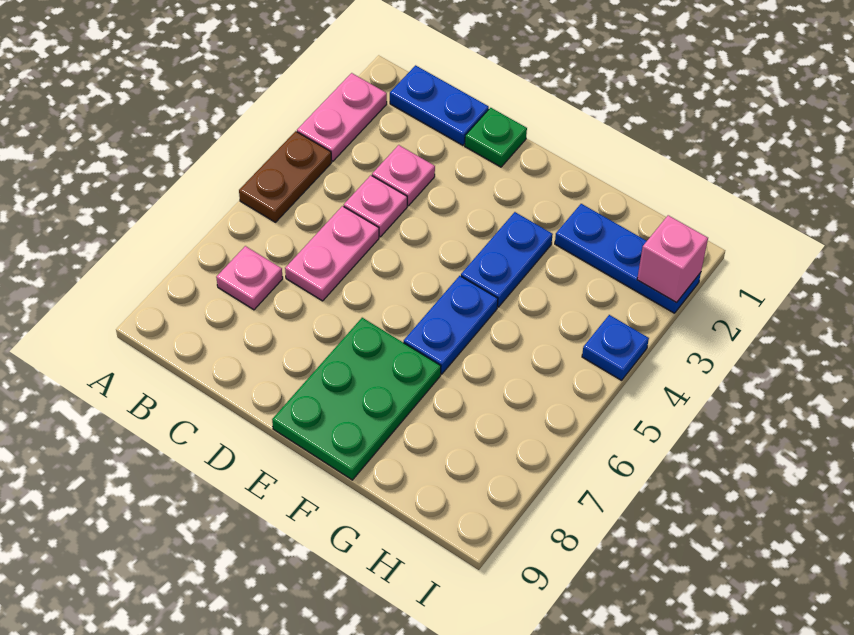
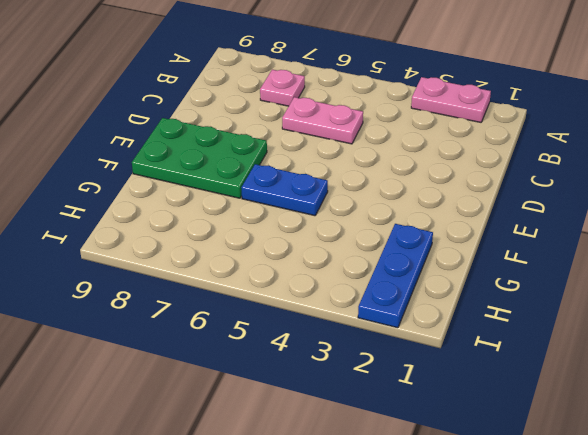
none -> brown plate A4:A5 level 1
none -> blue plate B1:C1 level 1
none -> pink plate C3 level 1

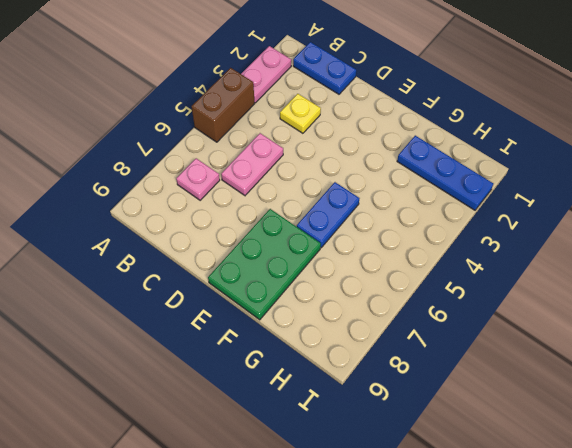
brown brick A4:A5 level 1 -> brown plate A4:A5 level 1
yellow plate C3 level 1 -> pink plate C3 level 1
none -> pink plate C4 level 1
none -> green plate D1 level 1
none -> blue plate F3:F4 level 1

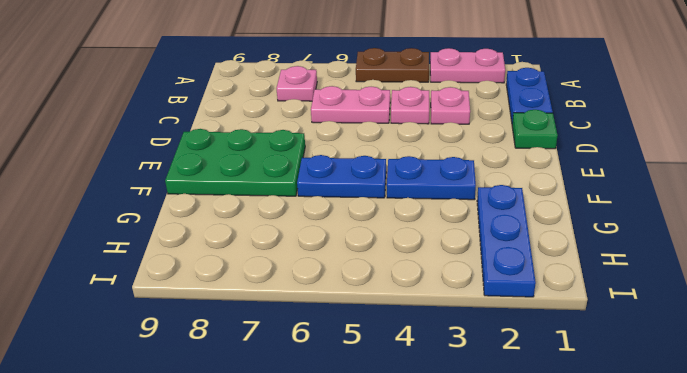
none -> blue plate I4 level 1
none -> pink brick I2 level 2

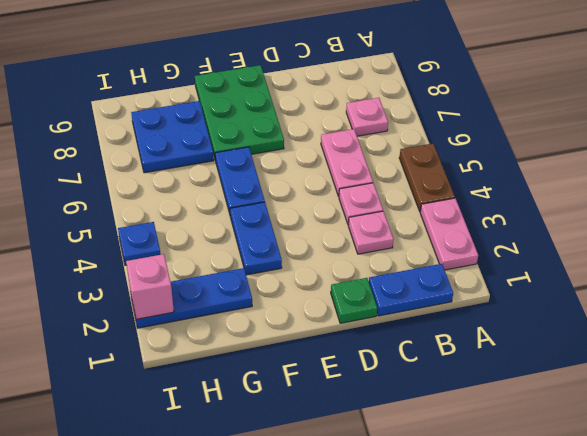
blue plate G7:H8 level 1 -> none

